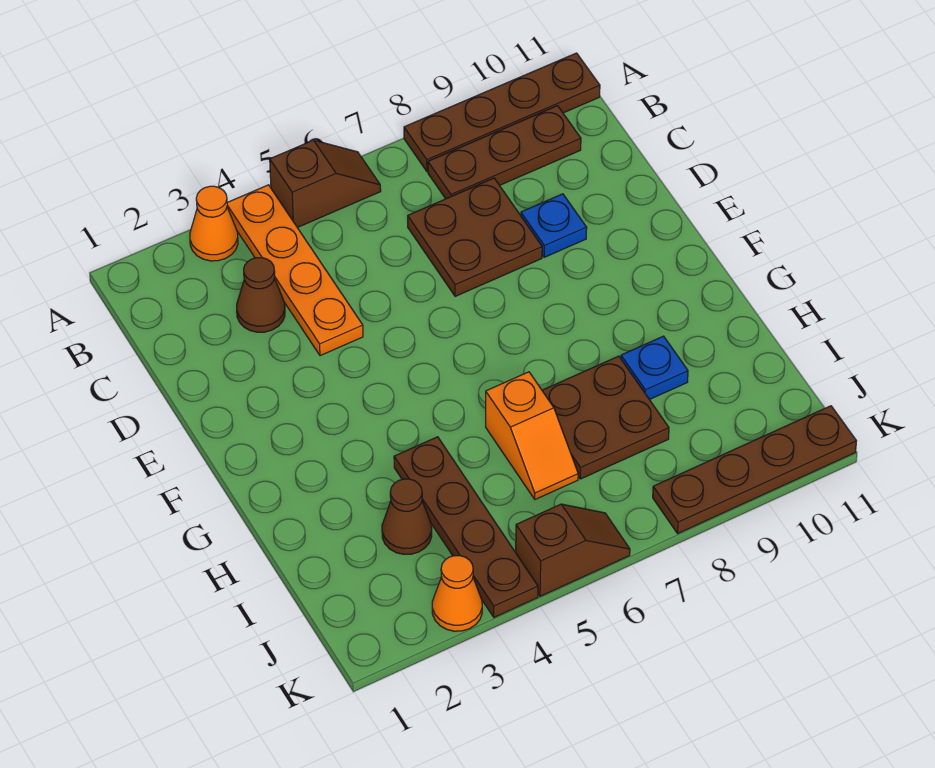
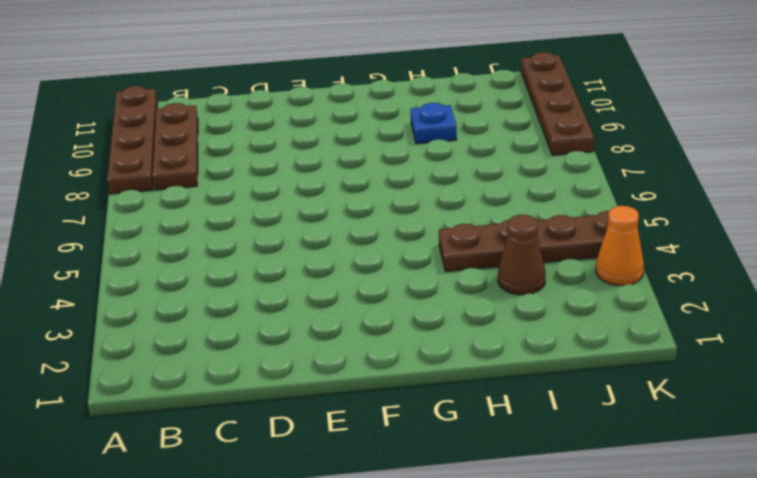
none -> orange cone A3 level 1
none -> orange plate A4:D4 level 1
none -> brown slope A5:A6 level 1 top 5

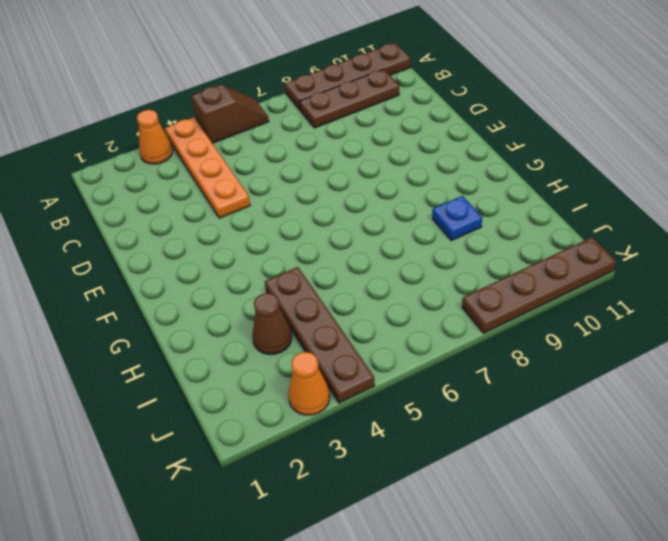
none -> brown cone C3 level 1
none -> brown plate C7:D8 level 1
none -> blue plate D9 level 1

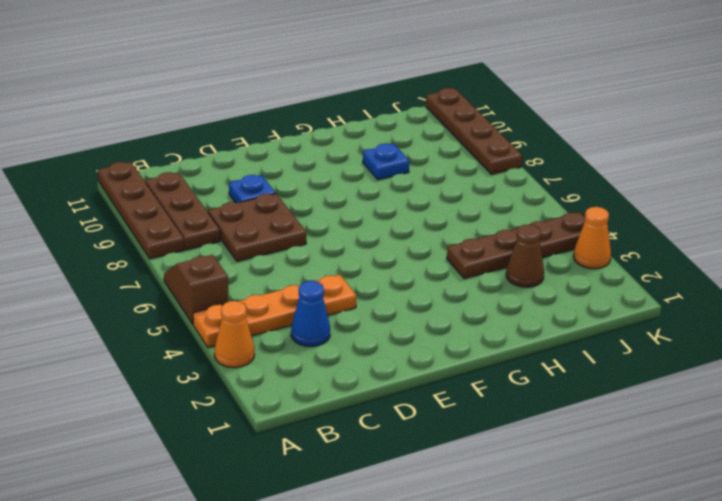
blue cone C3 level 1 -> brown cone C3 level 1
none -> orange slope H6:I6 level 1 top H
none -> brown plate H7:I8 level 1
none -> brown slope K5:K6 level 1 top 5

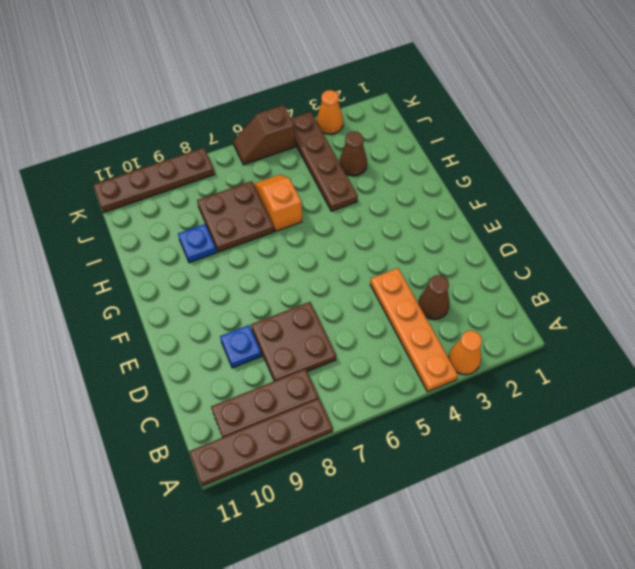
none -> brown slope A5:A6 level 1 top 5

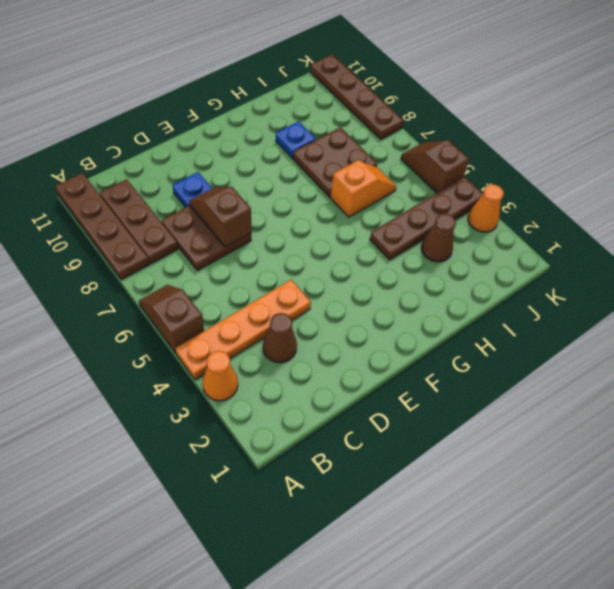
brown slope D7:D8 level 2 top 7 -> none

